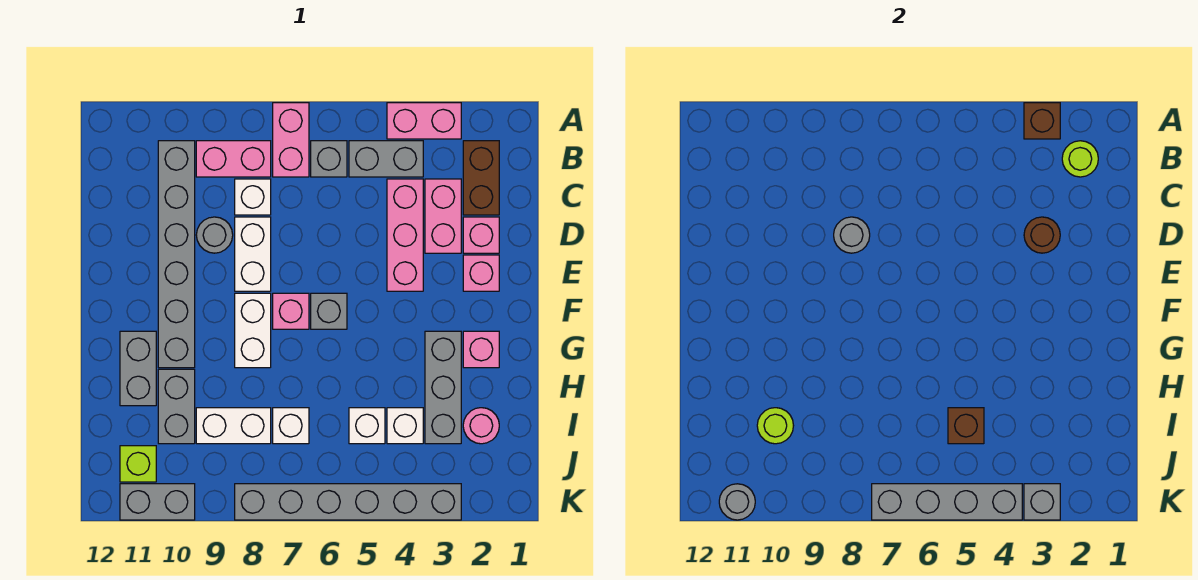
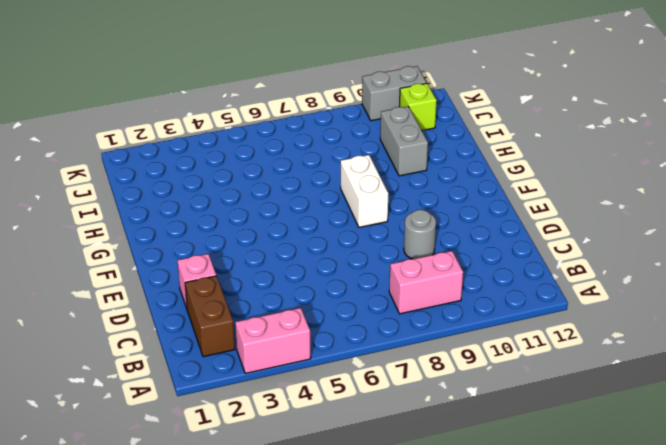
none -> pink brick A7:B7 level 1
none -> grey brick B4:B5 level 1
none -> grey brick B6 level 1
none -> grey brick B10:G10 level 1

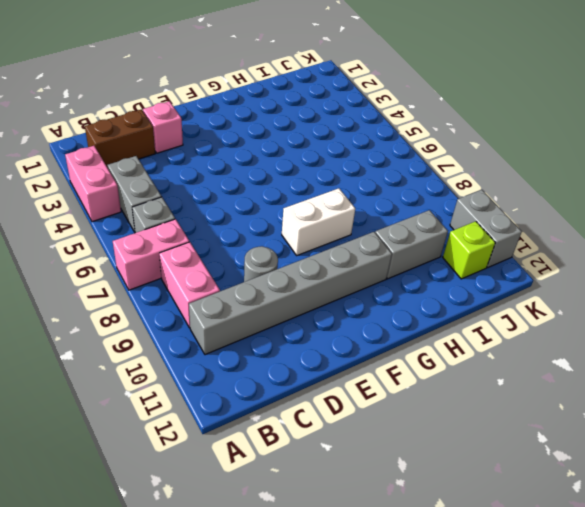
none -> pink brick C3:D3 level 1
none -> pink brick C4:E4 level 1
none -> white brick C8 level 1
none -> white brick D8:E8 level 1

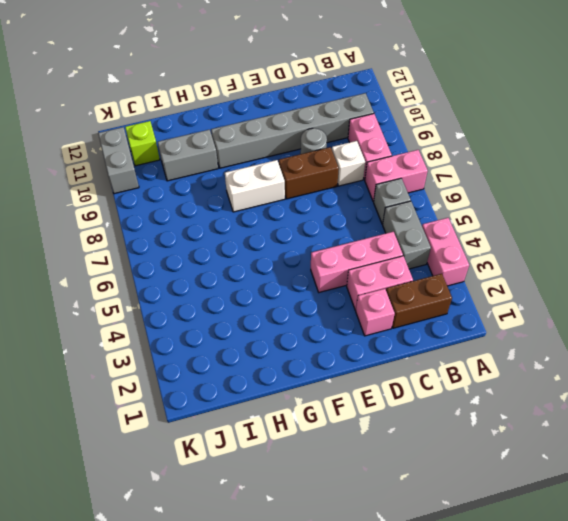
brown brick D8:E8 level 1 -> white brick D8:E8 level 1
none -> pink brick E2 level 1
none -> grey brick F6 level 1
none -> pink brick F7 level 1
none -> pink brick G2 level 1

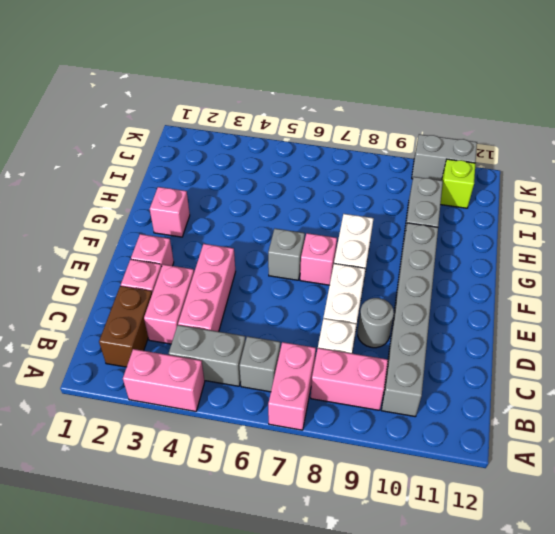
none -> grey brick G3:I3 level 1
none -> grey brick G11:H11 level 1
none -> pink round brick I2 level 1
none -> white brick I4 level 1

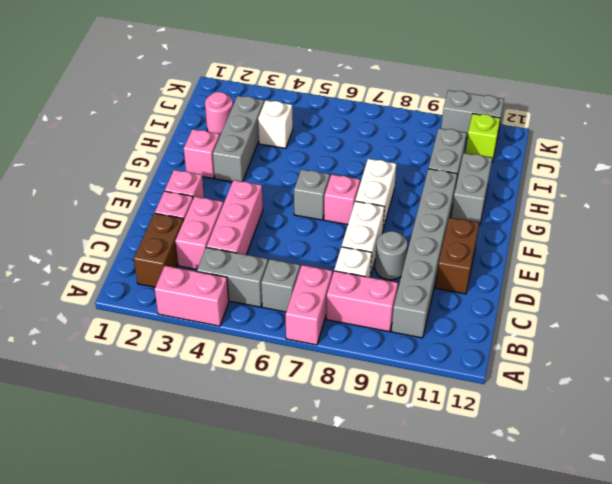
brown brick D11:E11 level 1 -> none
none -> white brick I5 level 1
none -> white brick I7 level 1
none -> white brick I8:I9 level 1
none -> grey brick K3:K8 level 1

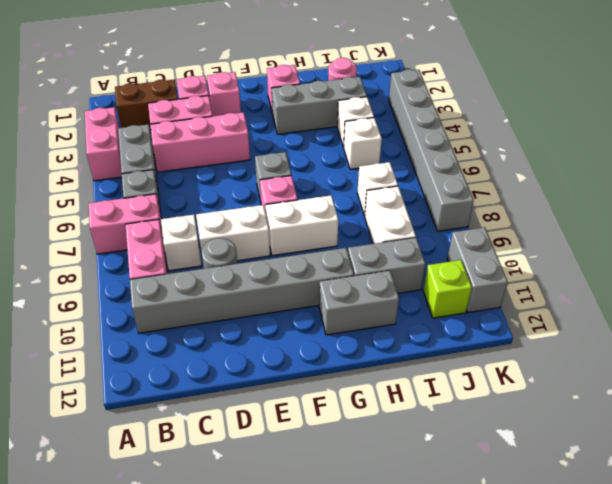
none -> brown brick A3 level 2
none -> lime round brick B2 level 2
none -> brown round brick D3 level 2
none -> grey round brick D8 level 2

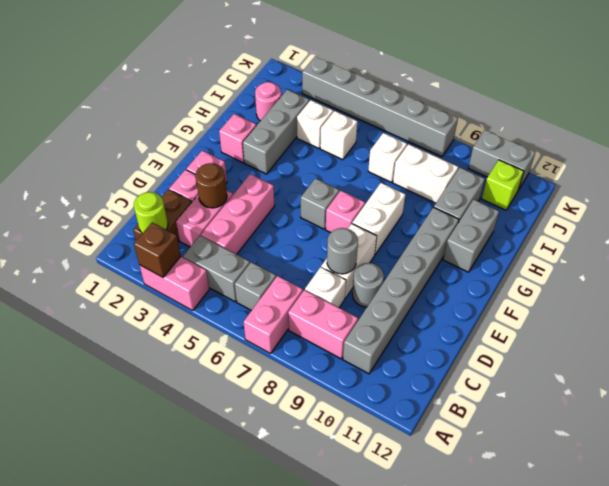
none -> brown brick I5 level 2
none -> lime round brick I10 level 2
none -> grey brick K3 level 2
none -> grey brick K4:K7 level 2

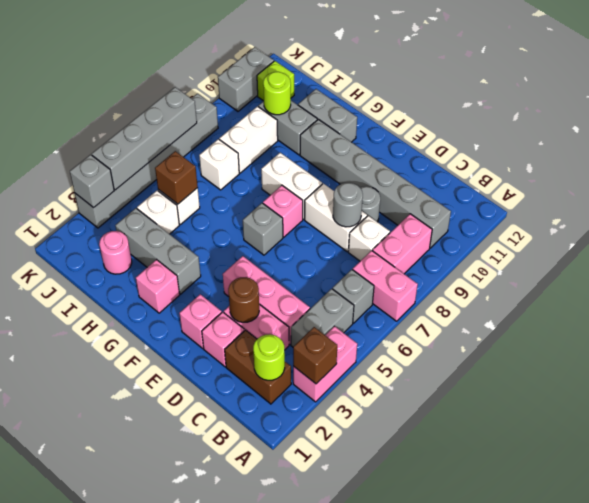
none -> grey round brick K11 level 2

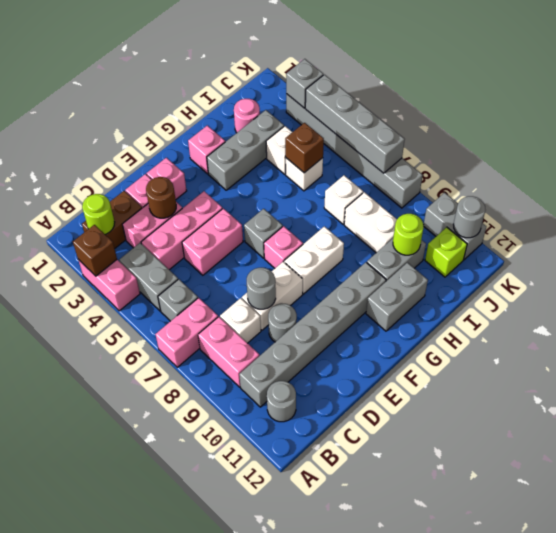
grey round brick B11 level 1 -> none
pink brick D5:E5 level 1 -> none

